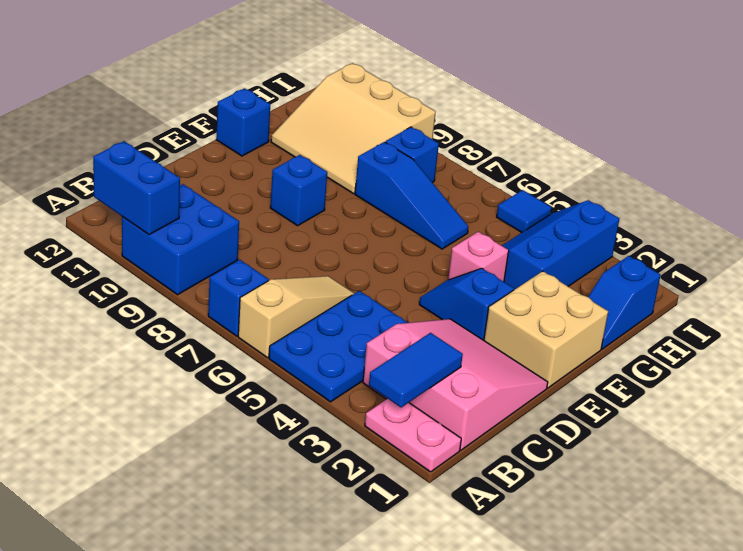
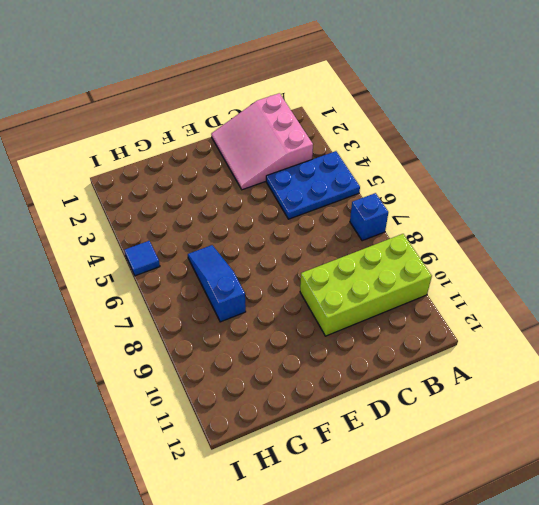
lime brick A9:D10 level 1 -> blue brick A9:B10 level 1
none -> pink plate A1:A2 level 1
none -> tan slope A6:C6 level 1 top A
none -> tan brick E1:F2 level 1

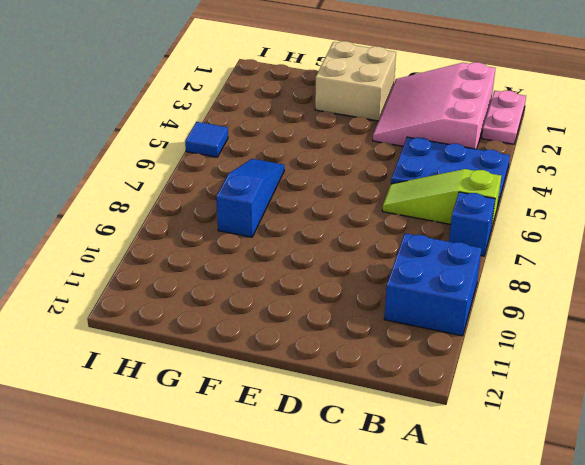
lime slope A6:C6 level 1 top A -> tan slope A6:C6 level 1 top A
none -> blue slope E3:E4 level 1 top 3
none -> blue brick E9 level 1
none -> pink brick F4 level 1

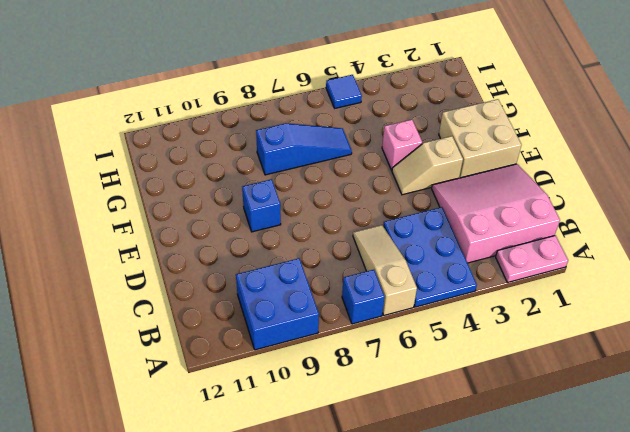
tan slope E3:E4 level 1 top 3 -> blue slope E3:E4 level 1 top 3
none -> blue brick F12 level 1
none -> blue slope G1:H1 level 1 top H
none -> blue slope G3:I4 level 1 top 3

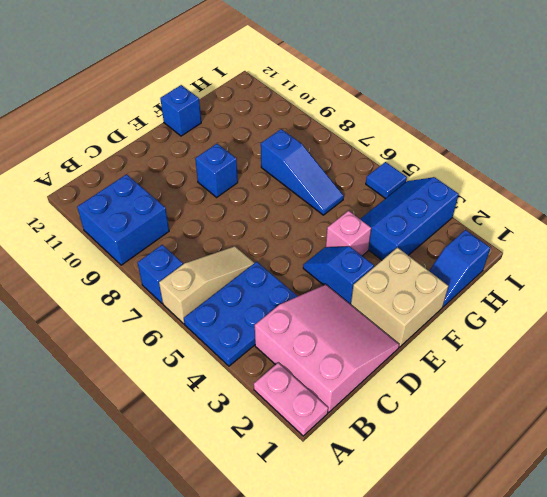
none -> tan slope G9:I11 level 1 top I
none -> blue brick H8 level 1
none -> blue tile A2:B2 level 2

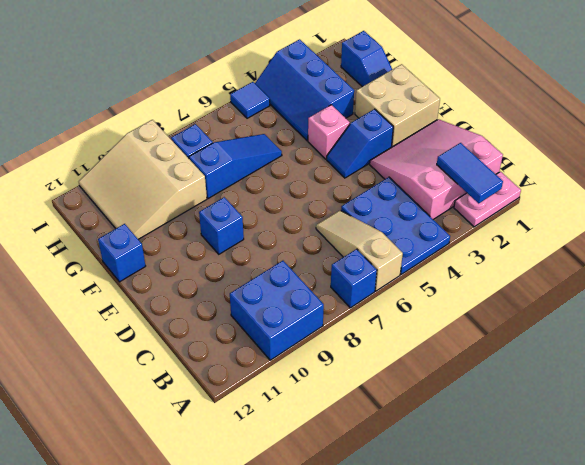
tan slope G9:I11 level 1 top 9 -> tan slope G9:I11 level 1 top I
none -> blue brick A10:A11 level 2

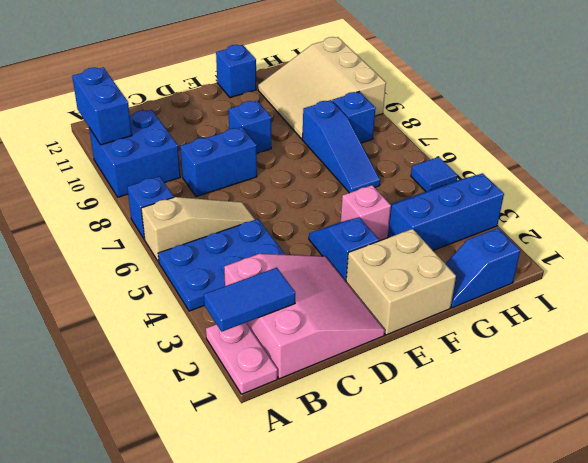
blue brick C8:D8 level 1 -> none

